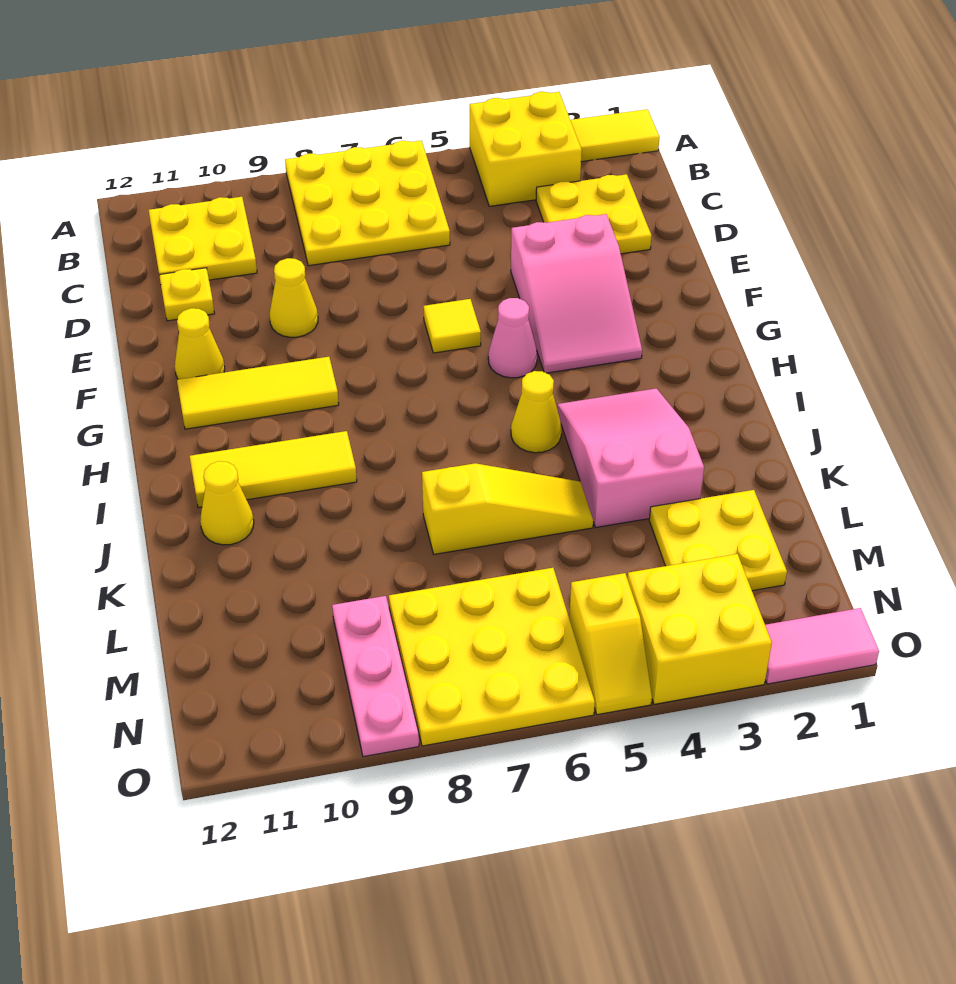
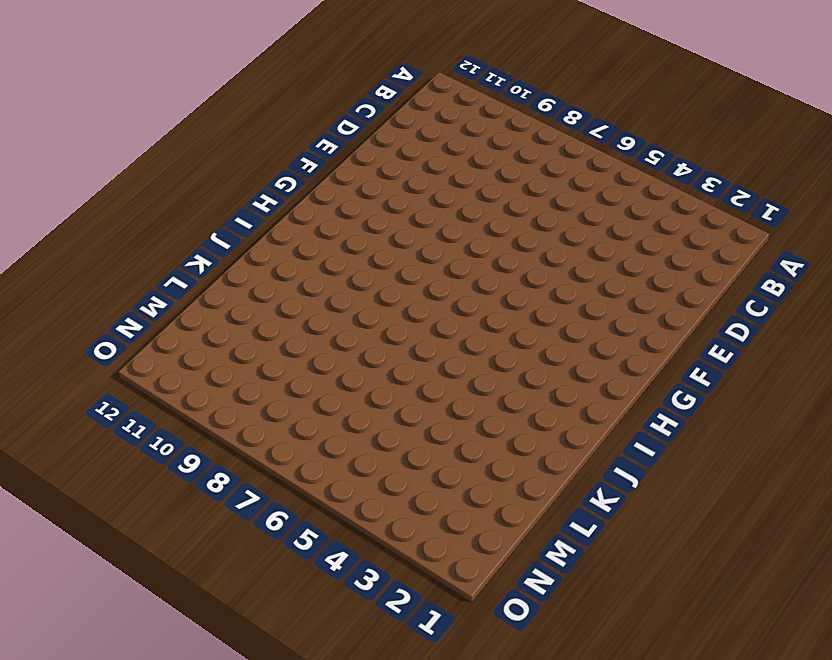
none -> yellow tile A1:A2 level 1
none -> yellow brick A3:B4 level 1
none -> yellow plate A6:C8 level 1

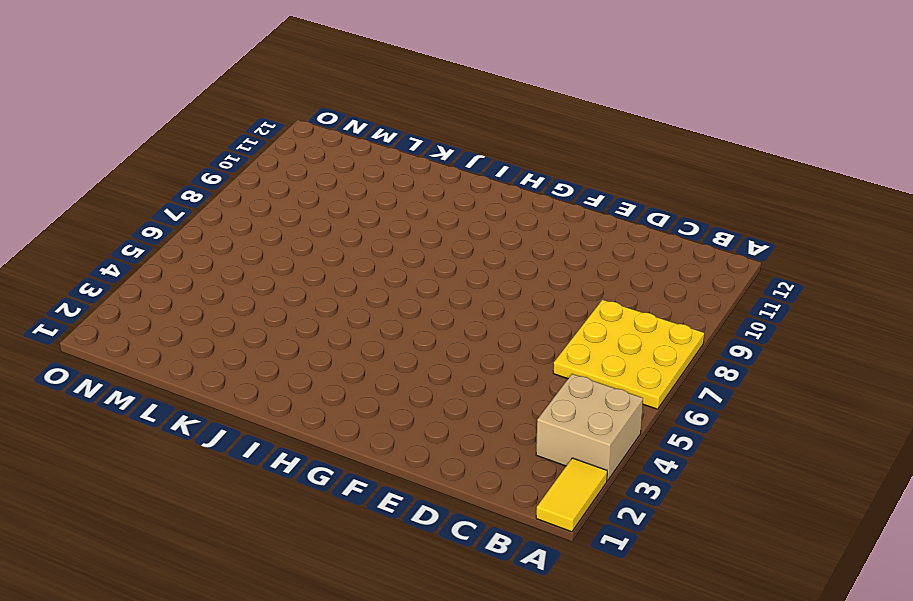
tan brick A3:B4 level 1 -> yellow brick A3:B4 level 1
none -> yellow plate B10:C11 level 1
none -> yellow plate C2:D3 level 1
none -> yellow plate D11 level 1

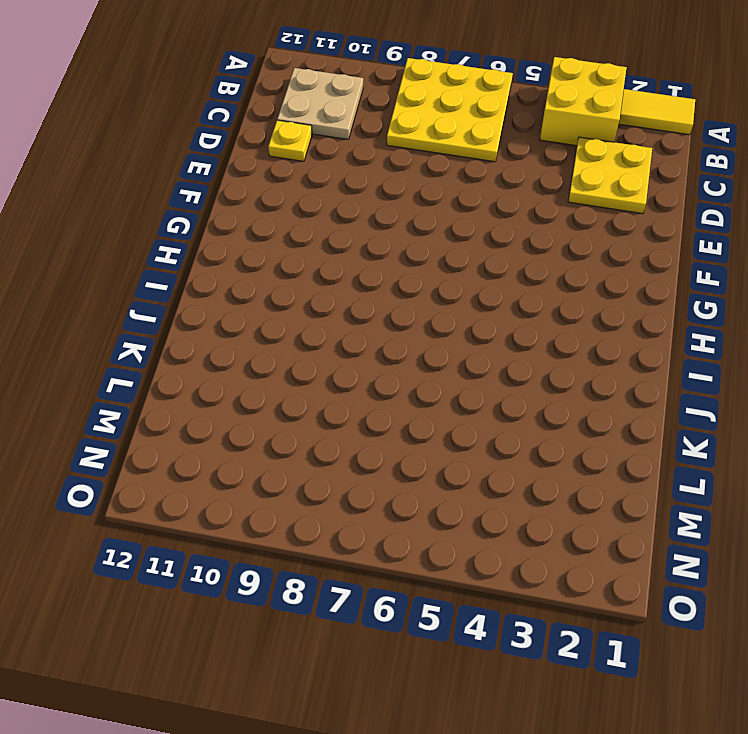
tan plate B10:C11 level 1 -> yellow plate B10:C11 level 1
none -> pink slope E3:G4 level 1 top E
none -> yellow cone E9 level 1
none -> yellow tile F6 level 1

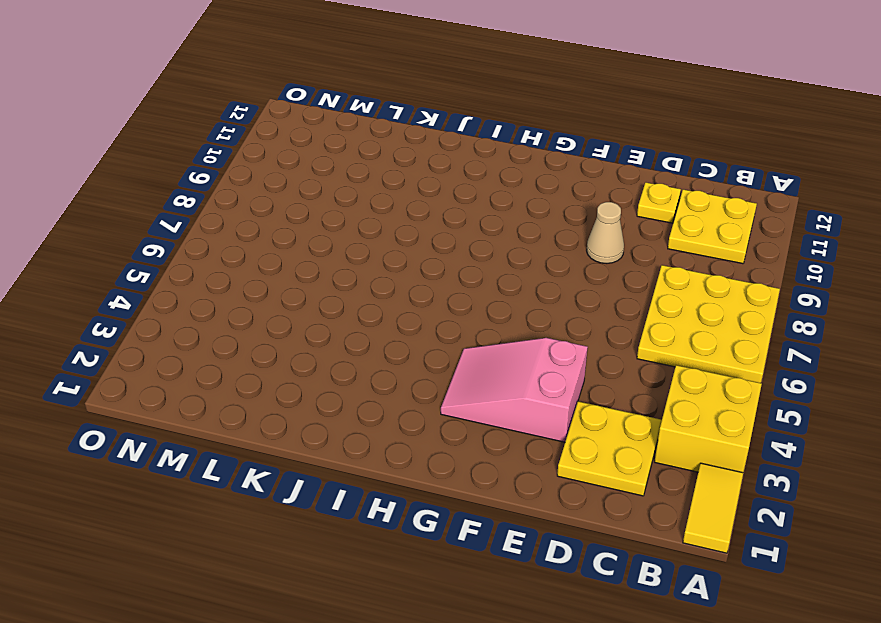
tan cone E9 level 1 -> yellow cone E9 level 1
none -> yellow tile F6 level 1
none -> yellow cone F11 level 1
none -> pink cone G5 level 1

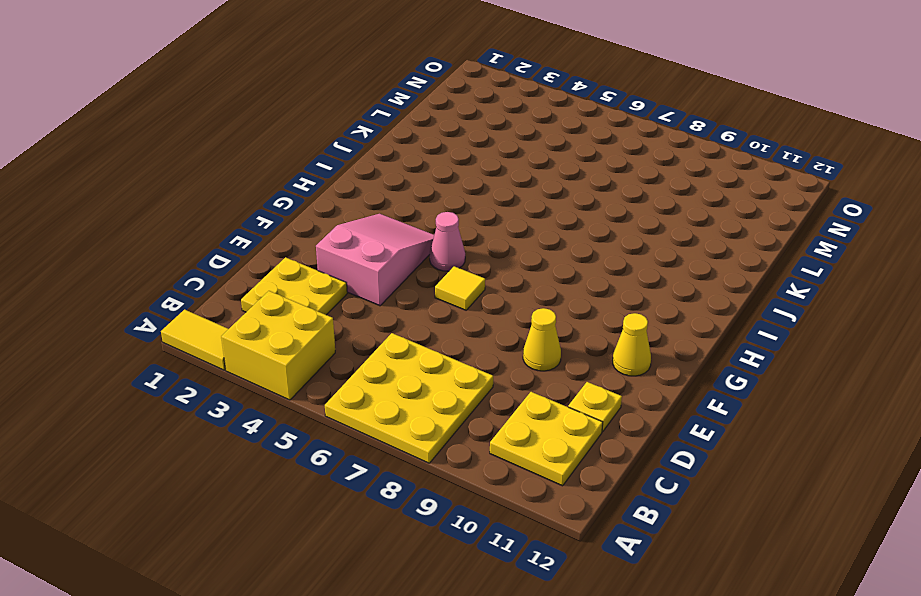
none -> yellow tile G9:G11 level 1
none -> pink slope I3:K4 level 1 top K
none -> yellow cone I5 level 1

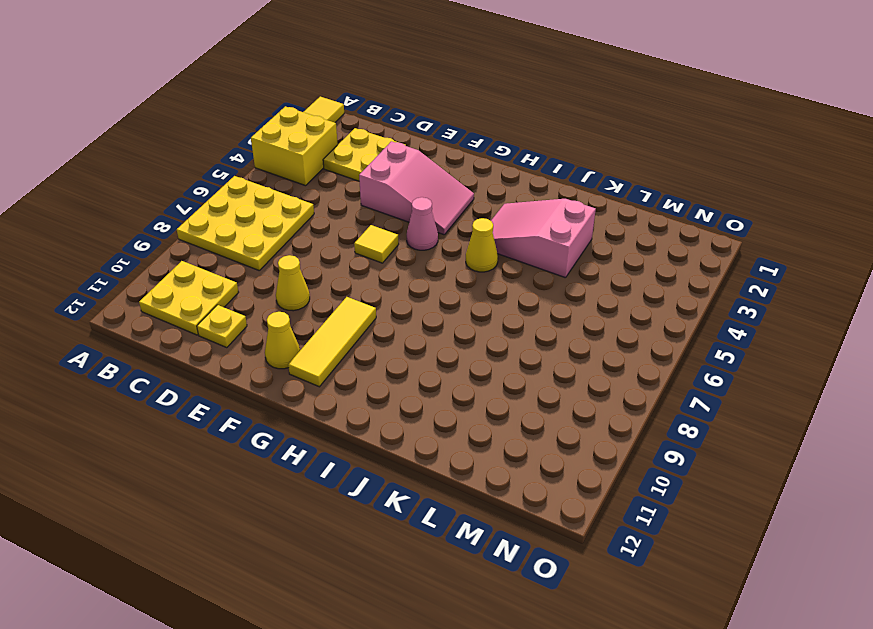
none -> yellow tile I9:I11 level 1
none -> yellow cone J11 level 1
none -> yellow slope K5:K7 level 1 top 7

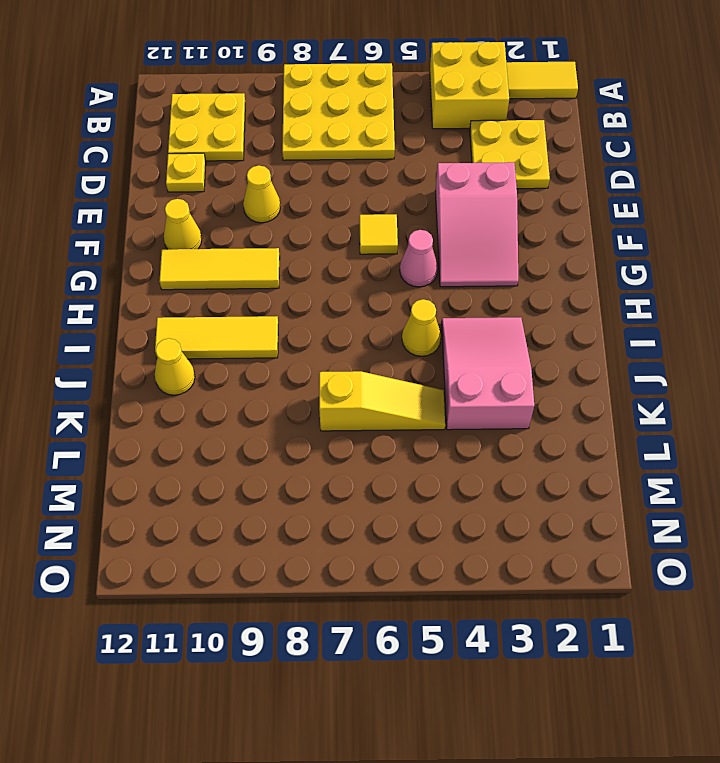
none -> yellow plate L2:M3 level 1
none -> yellow plate M6:O8 level 1
none -> pink plate M9:O9 level 1

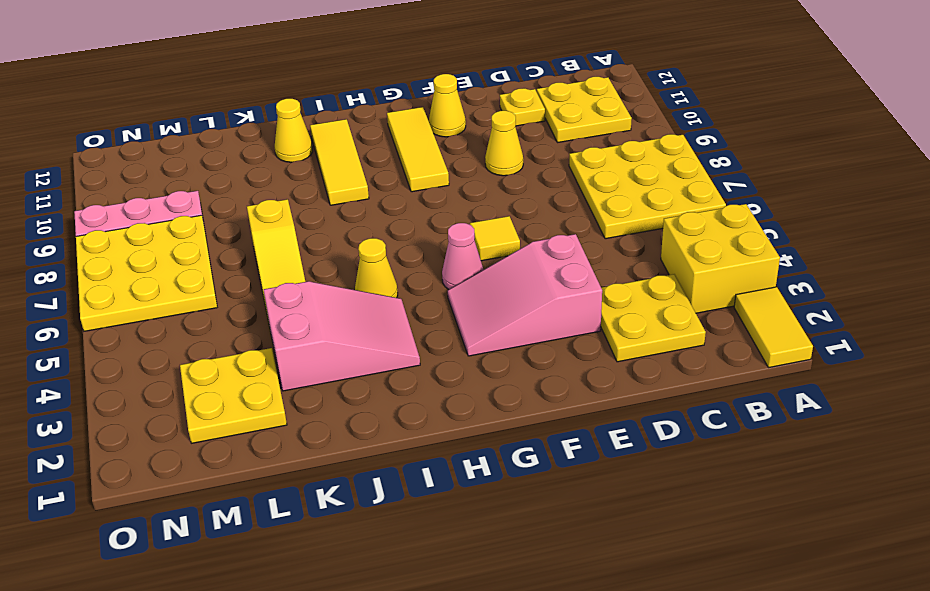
none -> yellow brick N3:O4 level 1
none -> yellow slope N5:O5 level 1 top N
none -> pink tile O1:O2 level 1

